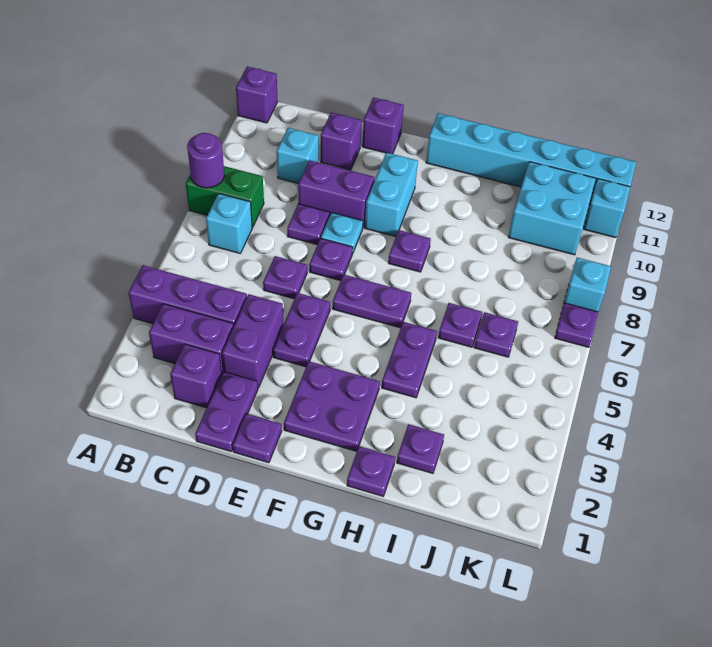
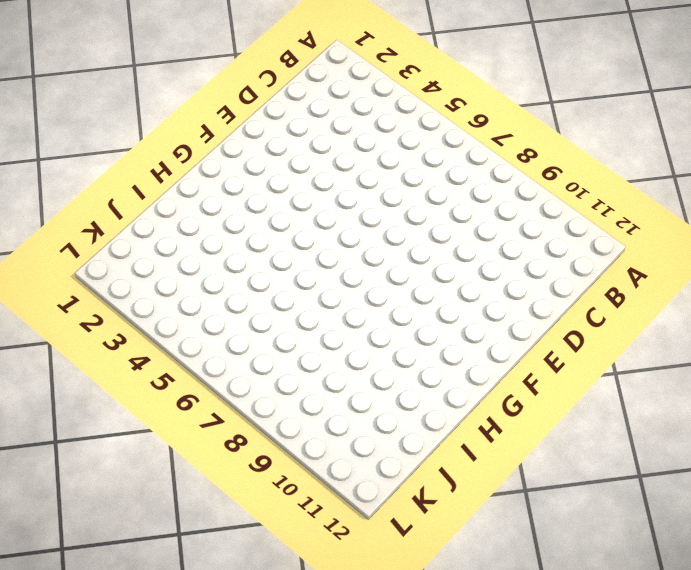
none -> purple brick A4:C4 level 1
none -> green brick A8:B8 level 1
none -> purple brick A12 level 1
none -> purple brick B3:C3 level 1

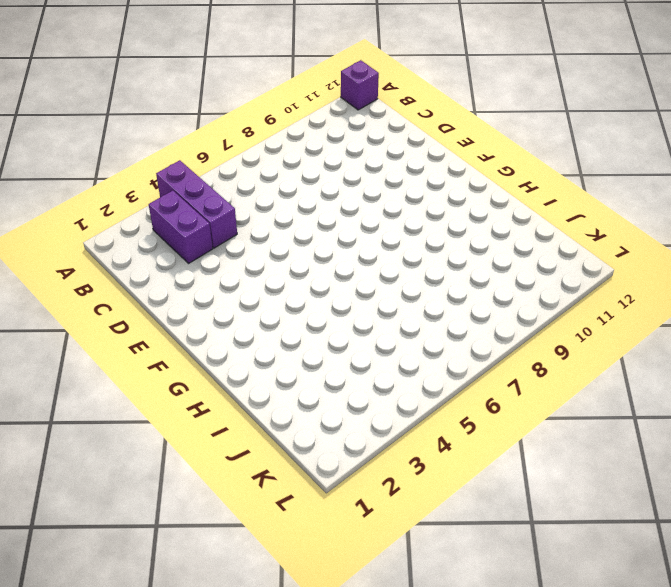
none -> green brick A8:B8 level 1
none -> cyan brick B7 level 1
none -> purple brick C2 level 1
none -> cyan brick C10 level 1

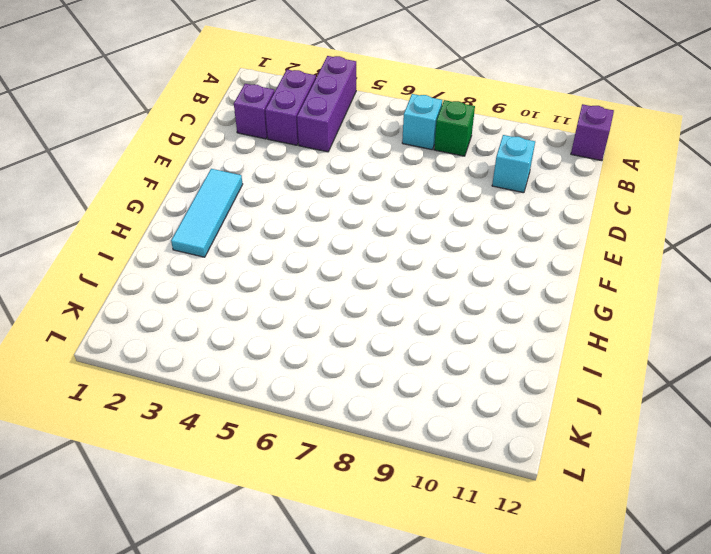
green brick B8 level 1 -> green brick A8:B8 level 1
cyan tile F2:H2 level 1 -> purple plate F2:G3 level 1
none -> purple plate D1:D2 level 1
none -> purple brick D3:D4 level 1
none -> purple plate D6 level 1
none -> purple plate D8 level 1

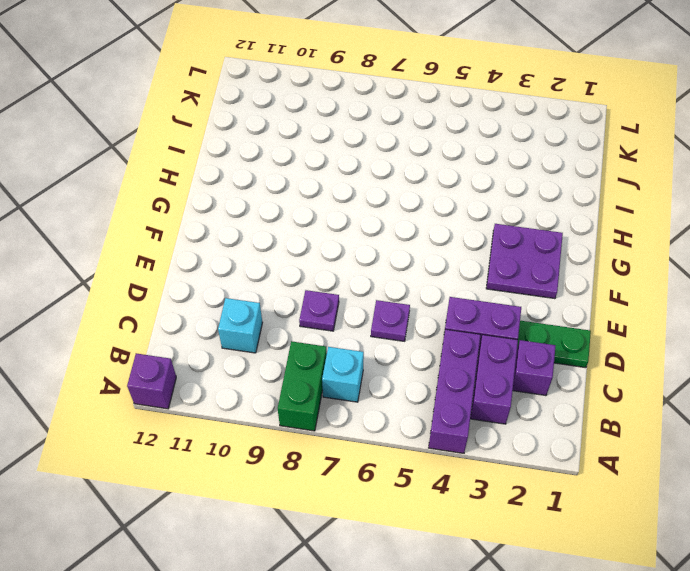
green plate D1:D2 level 1 -> purple plate D1:D2 level 1
none -> purple brick D9:E9 level 1
none -> purple brick D11 level 1
none -> purple plate E1 level 1
none -> purple plate E4:E5 level 1

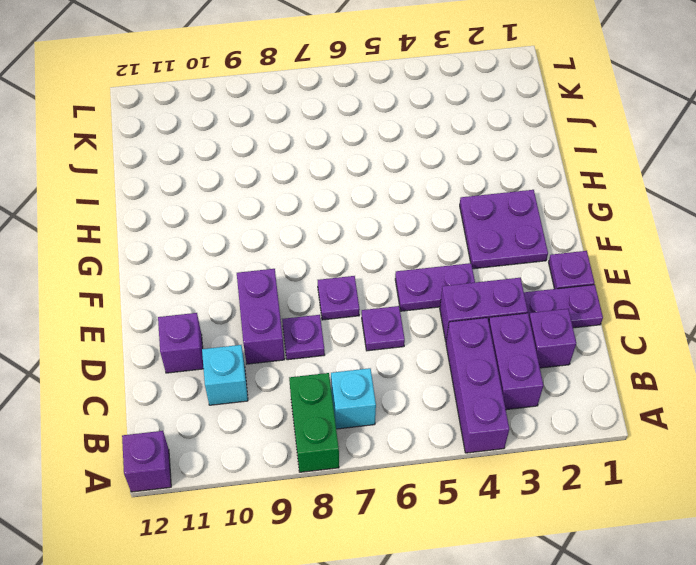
none -> cyan plate E8 level 1
none -> purple brick E12 level 1
none -> purple plate F6:G6 level 1
none -> cyan brick F9:F10 level 1

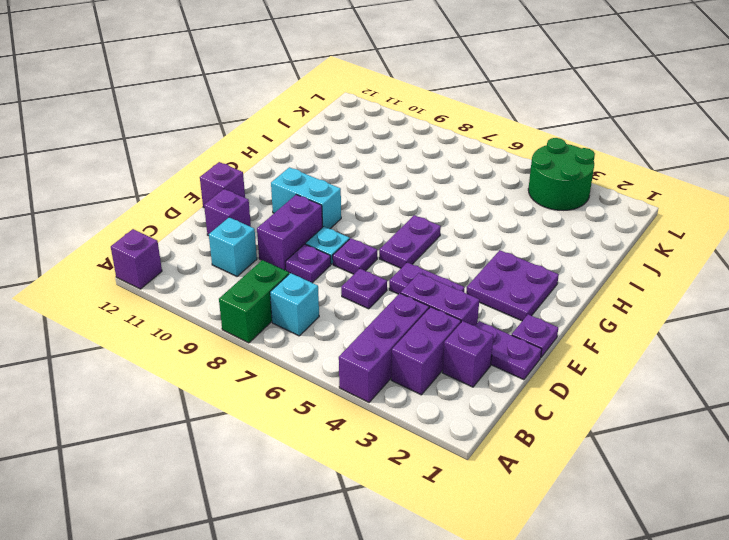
green round brick K3:L4 level 1 -> none
none -> purple plate G8 level 1
none -> cyan brick G12:L12 level 1
none -> purple plate H1 level 1
none -> purple plate H4:H5 level 1

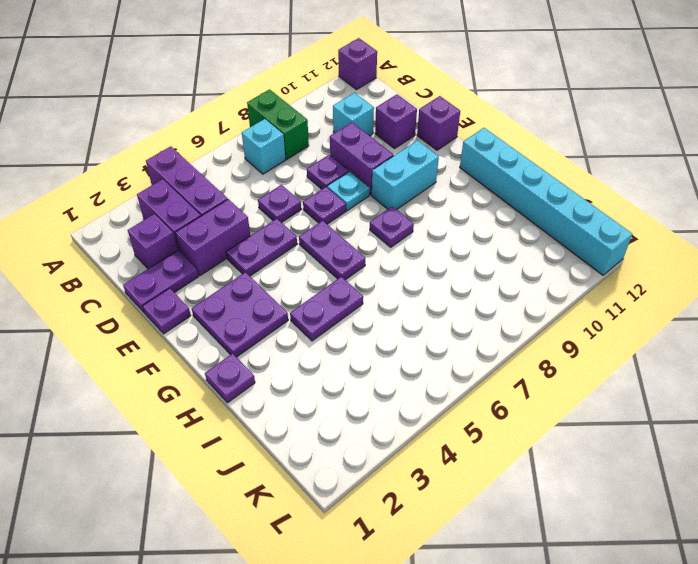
none -> purple plate I2 level 1
none -> purple plate I6 level 1
none -> purple plate J6 level 1
none -> cyan brick J10:K11 level 1

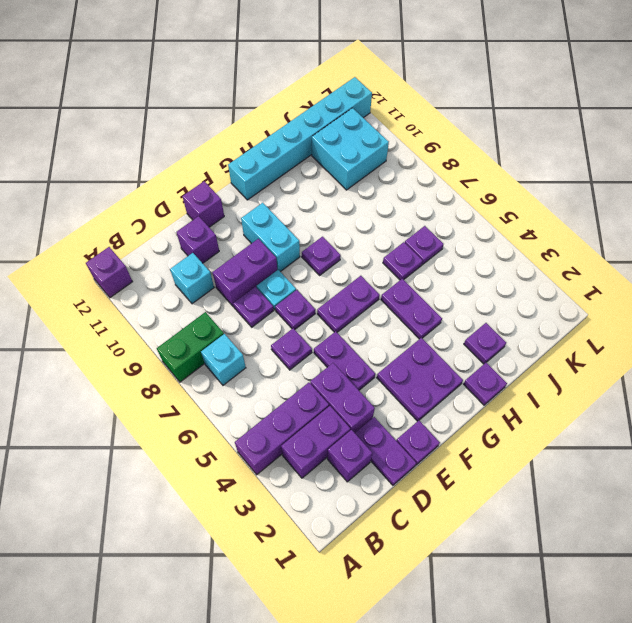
none -> purple plate L7 level 1
none -> cyan brick L8 level 1
none -> cyan brick L11 level 1
none -> purple round brick A8 level 2

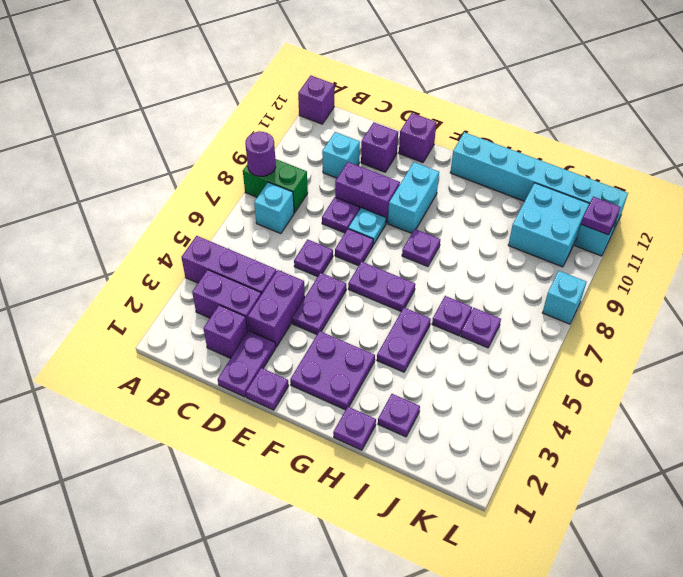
purple plate L11 level 2 -> purple plate L7 level 1

